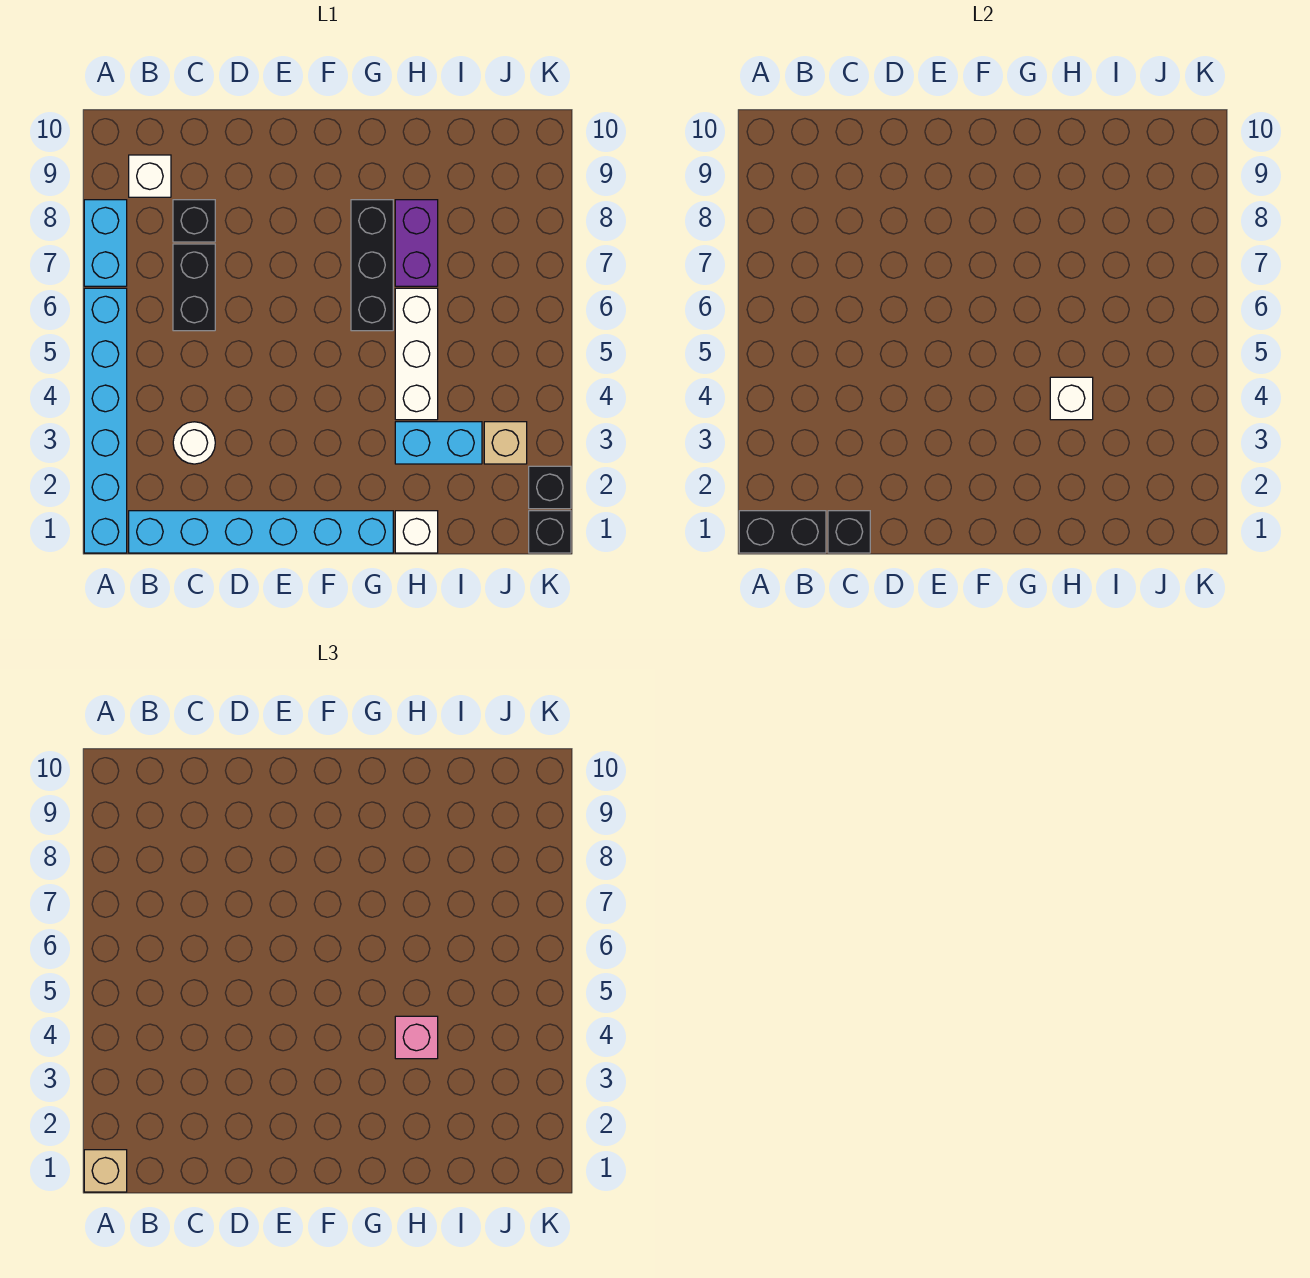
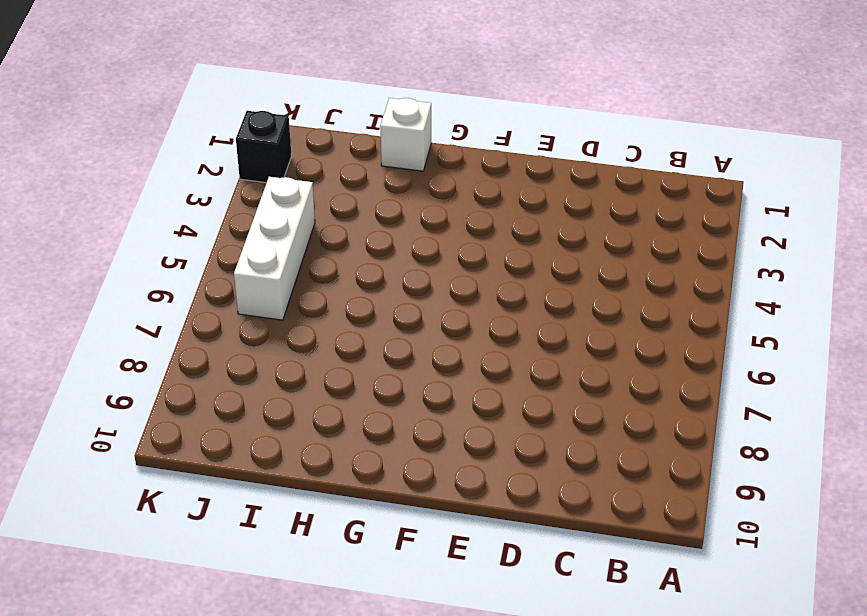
white brick J4:J6 level 1 -> white brick H4:H6 level 1
none -> cyan brick A1:A6 level 1
none -> cyan brick A7:A8 level 1
none -> cyan brick B1:G1 level 1

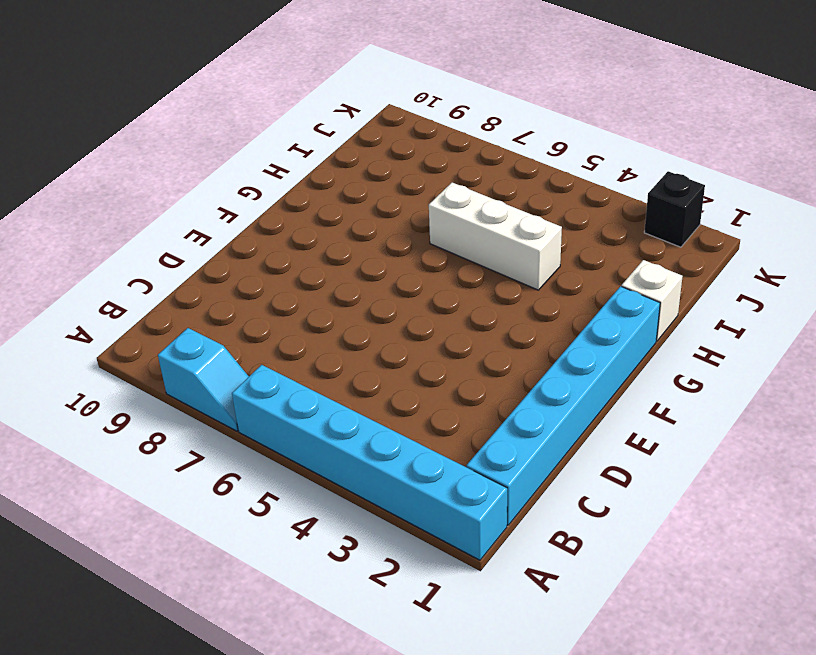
cyan slope A7:A8 level 1 top 8 -> cyan brick A7:A8 level 1
none -> white brick B9 level 1
none -> white round brick C3 level 1
none -> black brick C6:C7 level 1

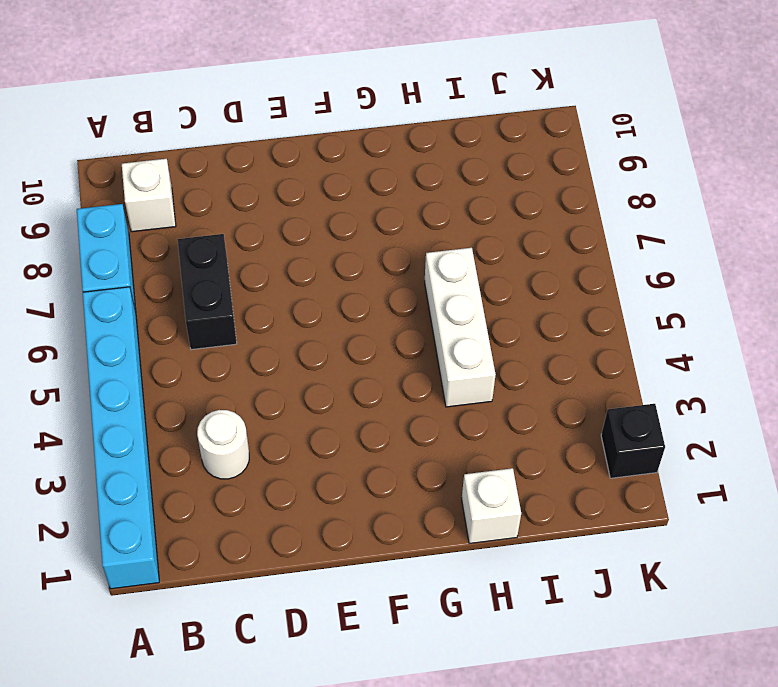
none -> cyan brick B1:G1 level 1
none -> black brick C8 level 1
none -> black brick G6:G8 level 1

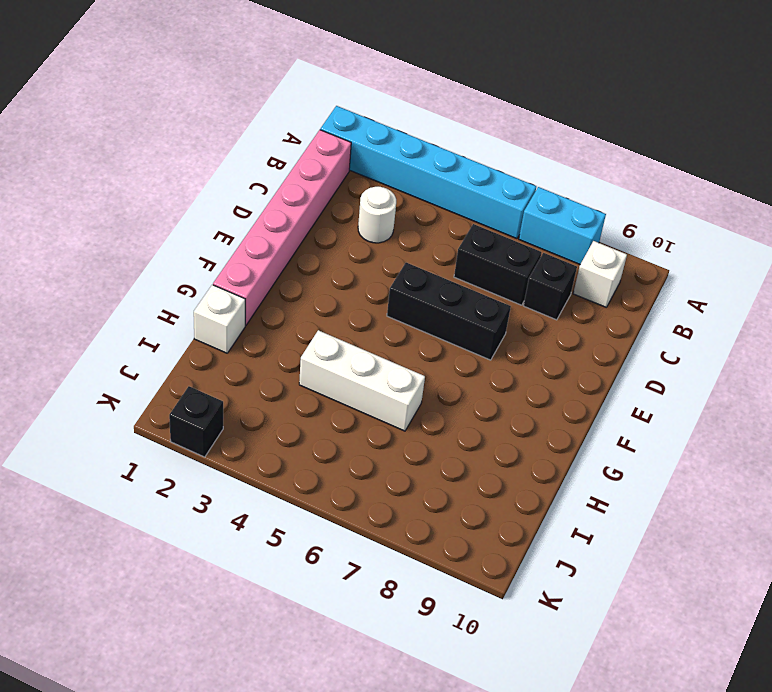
pink brick B1:G1 level 1 -> cyan brick B1:G1 level 1
black brick E5:E7 level 1 -> black brick G6:G8 level 1
none -> cyan brick H3:I3 level 1
none -> purple brick H7:H8 level 1
none -> tan brick J3 level 1

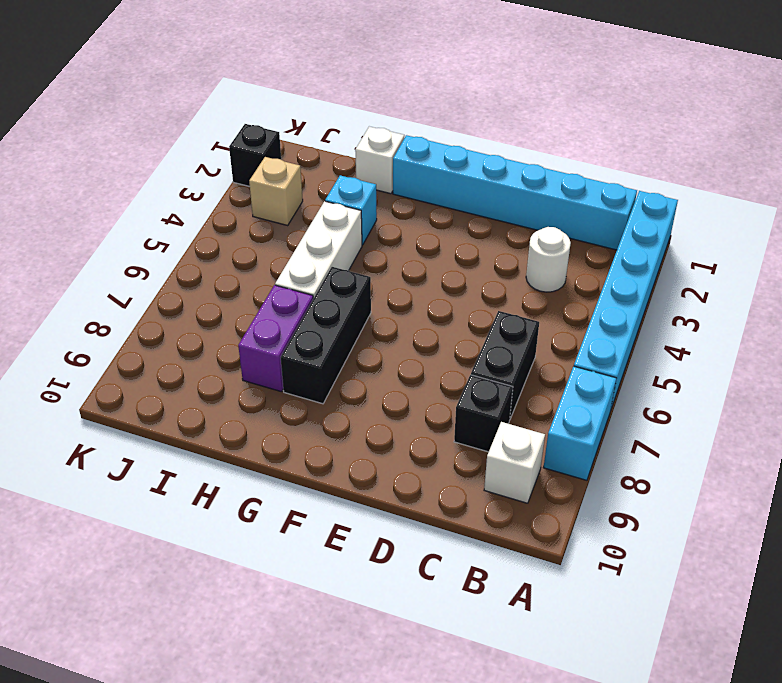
cyan brick H3 level 1 -> cyan brick H3:I3 level 1
none -> black brick K1 level 1
none -> black brick A1:B1 level 2
none -> black brick C1 level 2

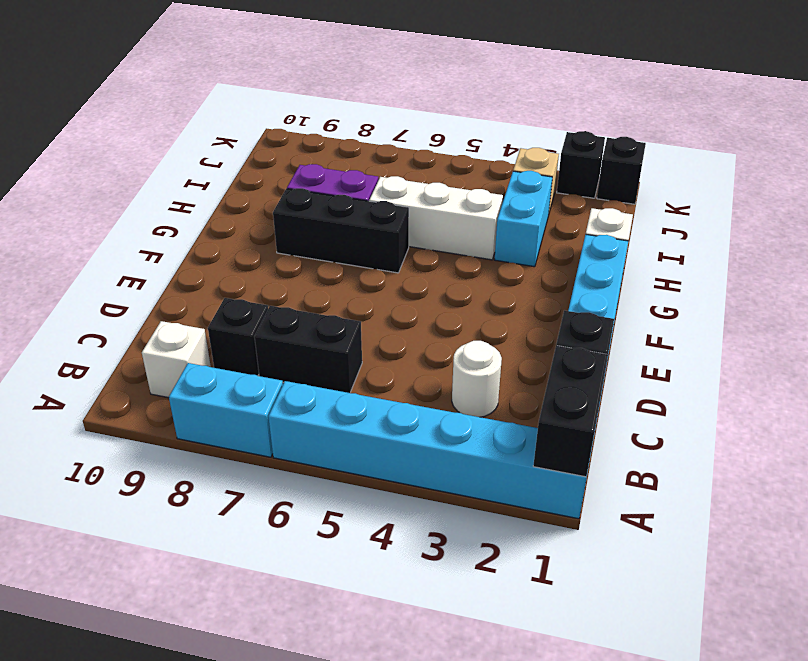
none -> white brick H4 level 2
none -> tan brick A1 level 3
none -> pink brick H4 level 3

